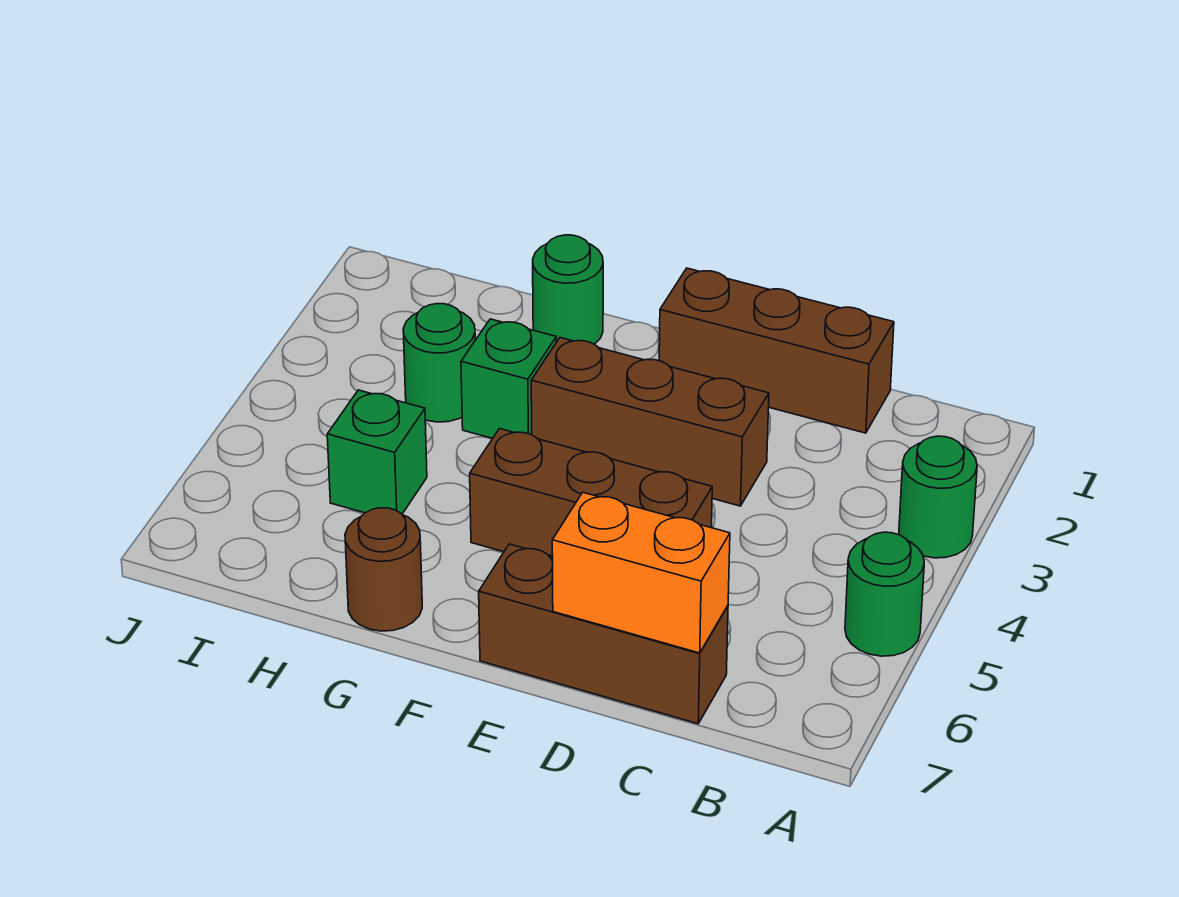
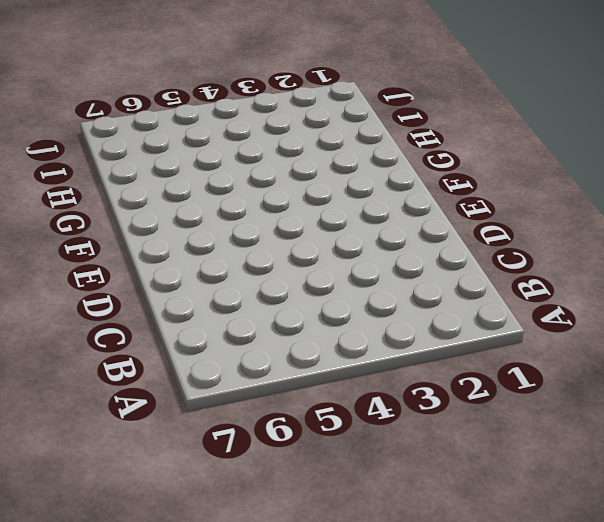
none -> green round brick A3 level 1
none -> green round brick A5 level 1
none -> brown brick C1:E1 level 1

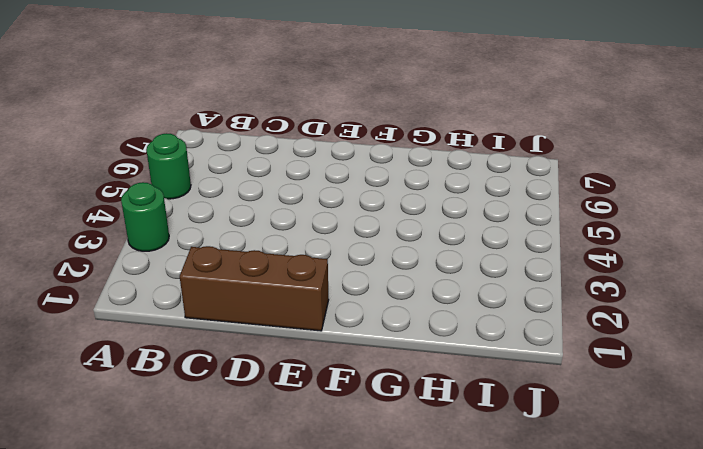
none -> brown brick C7:E7 level 1
none -> brown brick D3:F3 level 1
none -> brown brick D5:F5 level 1

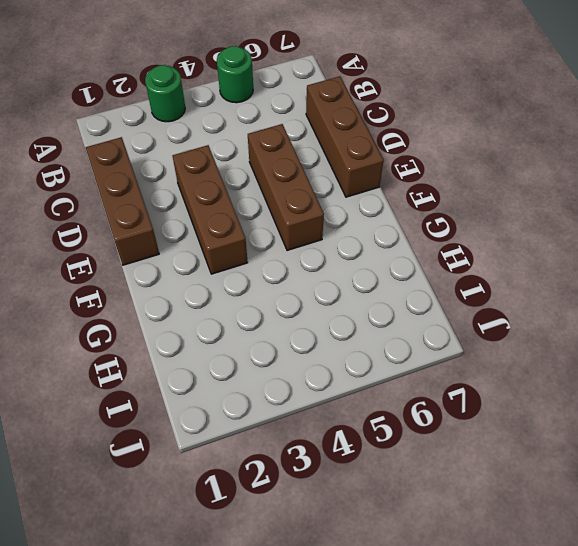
none -> green round brick G1 level 1
none -> green brick G3 level 1
none -> brown round brick G7 level 1

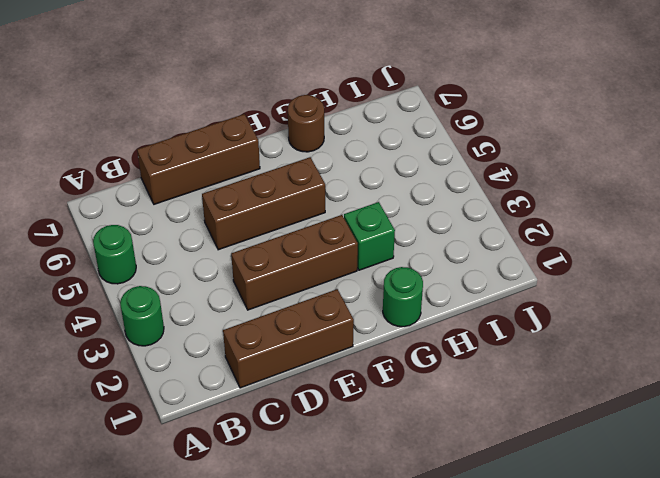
none -> green round brick H3 level 1
none -> green brick H5 level 1
none -> orange brick C7:D7 level 2

